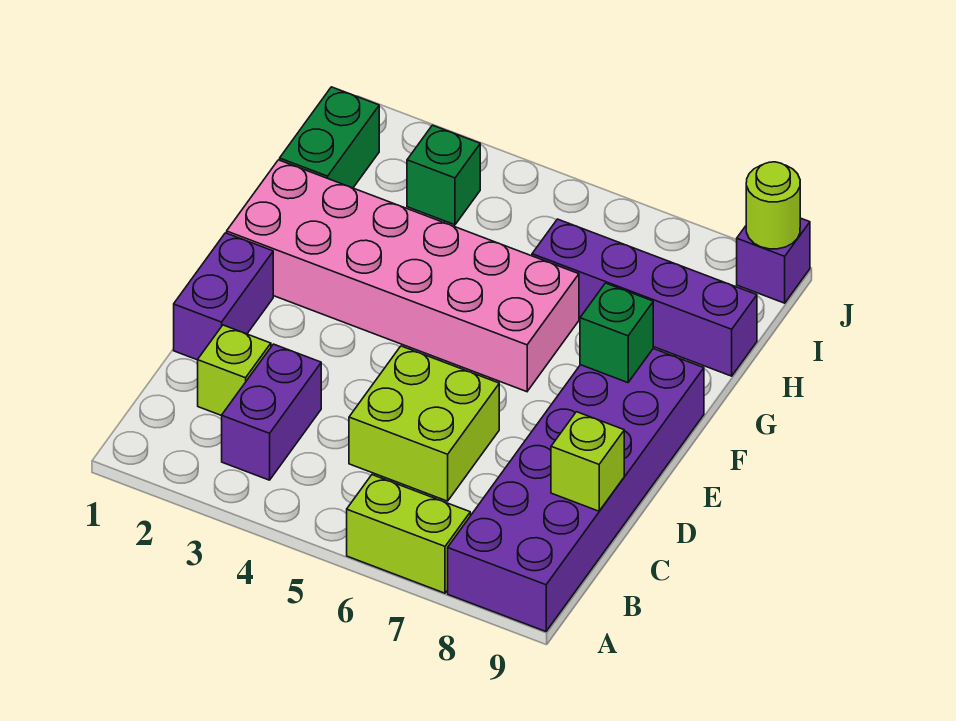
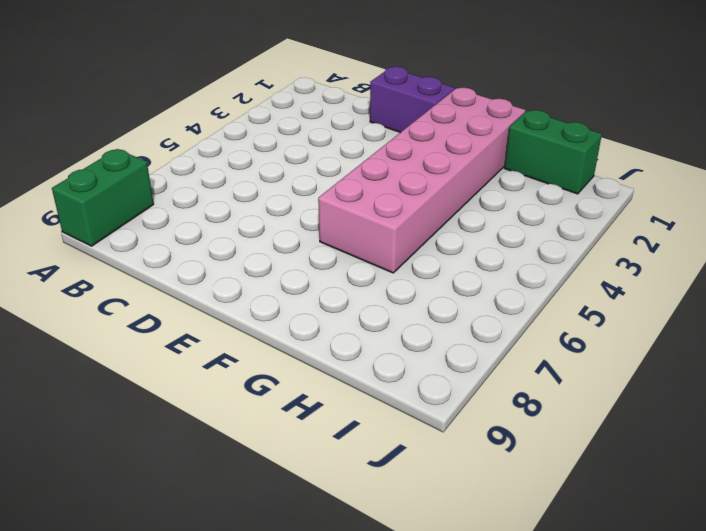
green brick A8:A9 level 1 -> purple brick A8:F9 level 1
none -> lime brick A6:A7 level 1
none -> purple brick B3:C3 level 1
none -> lime brick C2 level 1

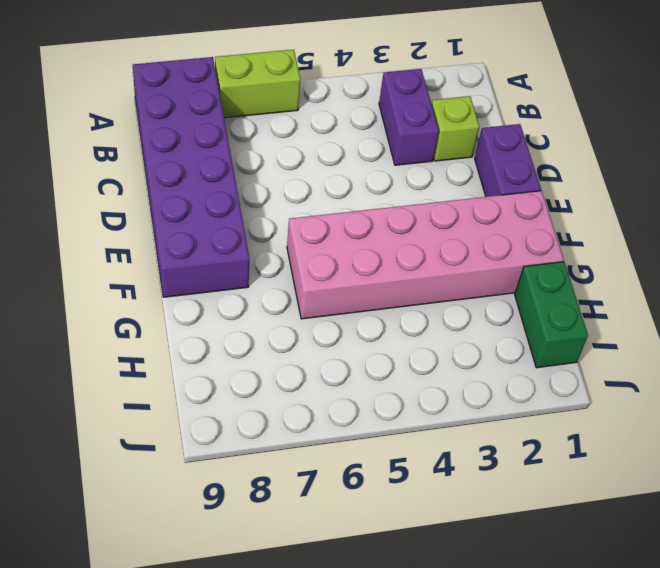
none -> lime brick C5:D6 level 1
none -> purple brick H6:H9 level 1
none -> green brick I3 level 1

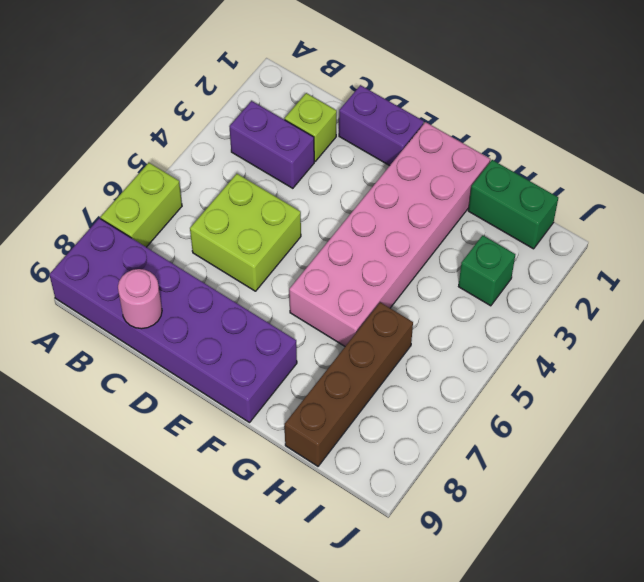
pink round brick C9 level 2 -> lime brick C9 level 2
brown brick H6:H9 level 1 -> purple brick H6:H9 level 1
none -> purple brick J9 level 1
none -> green brick F8 level 2
none -> lime round brick J9 level 2

